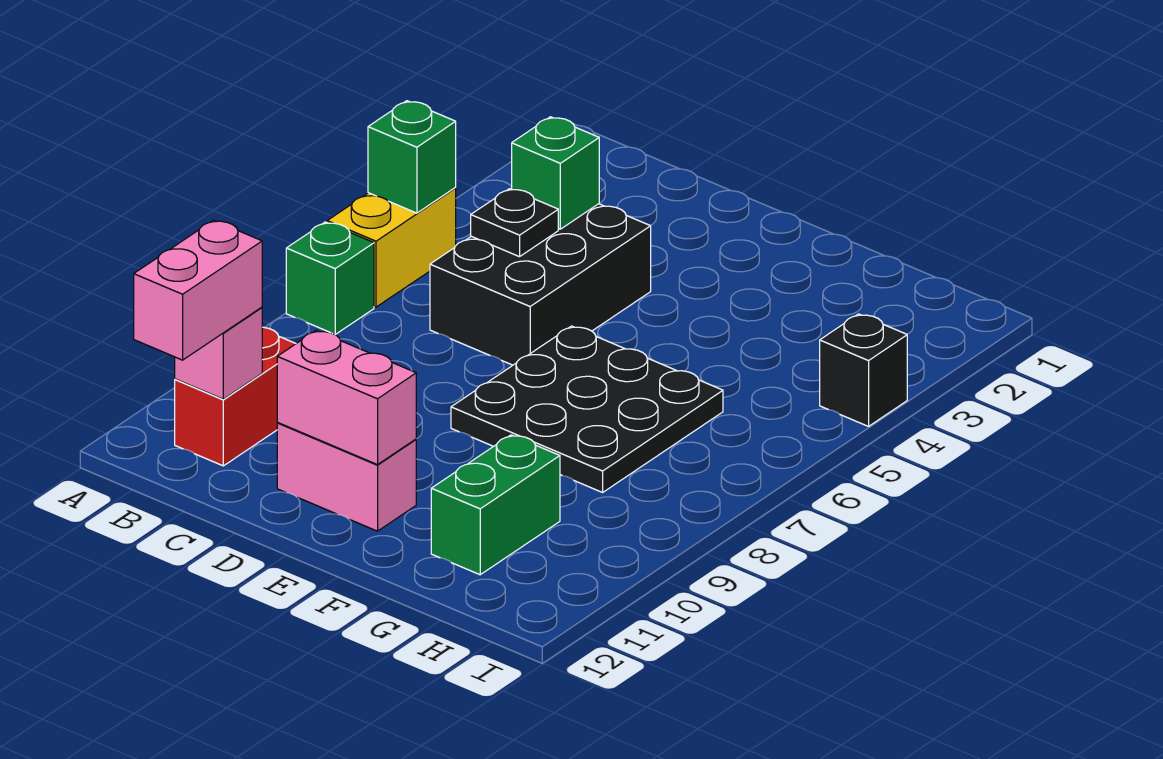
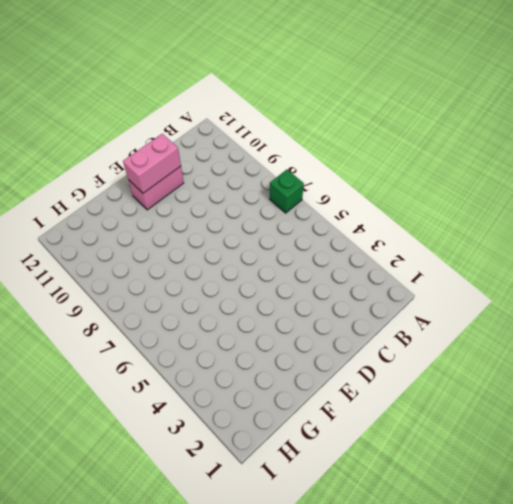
none -> yellow brick A5:A6 level 1
none -> red brick B10:B11 level 1
none -> black brick C4:D6 level 1

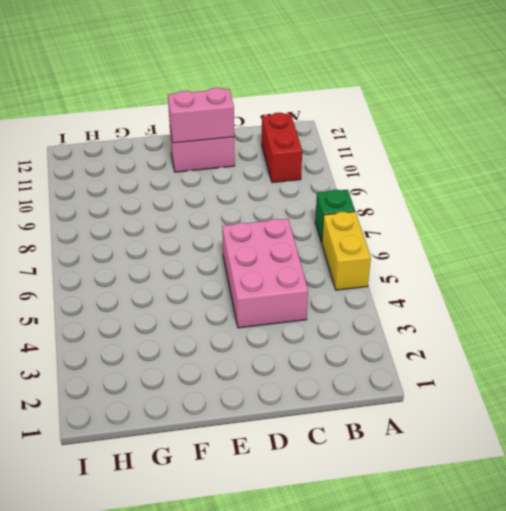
pink brick C4:D6 level 1 -> black brick C4:D6 level 1
none -> black plate E6:G8 level 1
none -> green brick G10:G11 level 1
none -> black brick I4 level 1

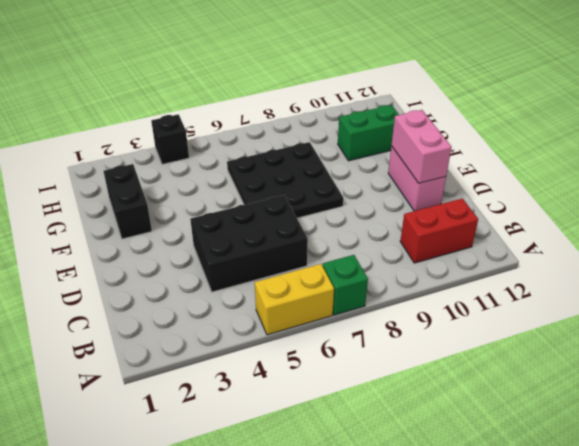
black brick F2:G2 level 1 -> none
none -> green brick A5 level 2
none -> pink brick B11 level 2
none -> green brick C4 level 2

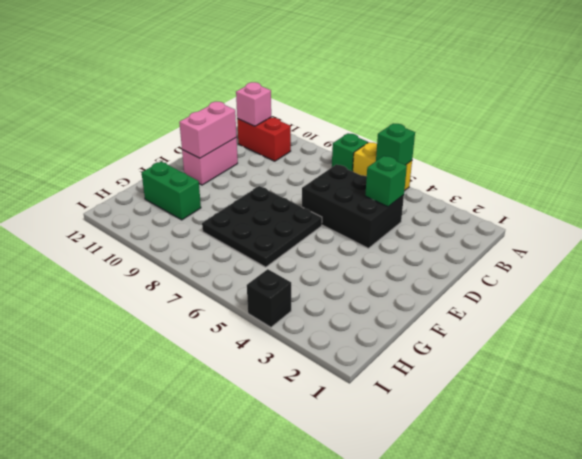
none -> black plate C5 level 2
none -> pink brick B11:B12 level 3

